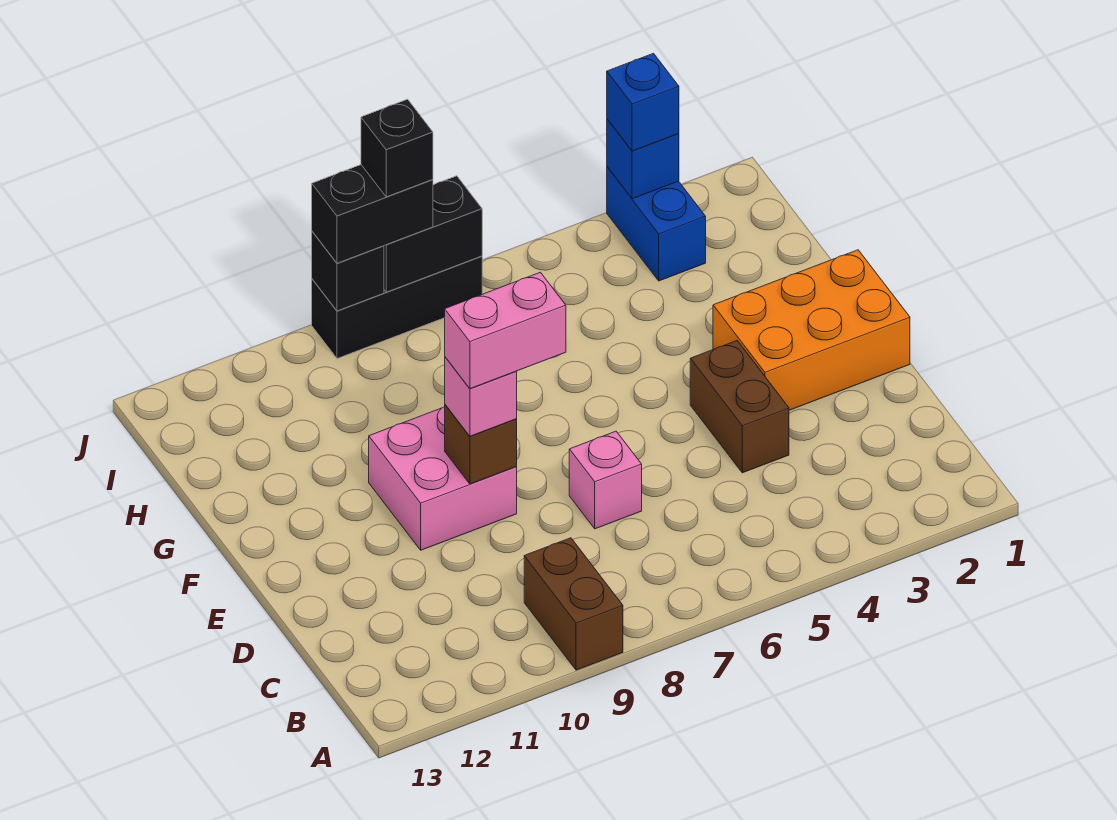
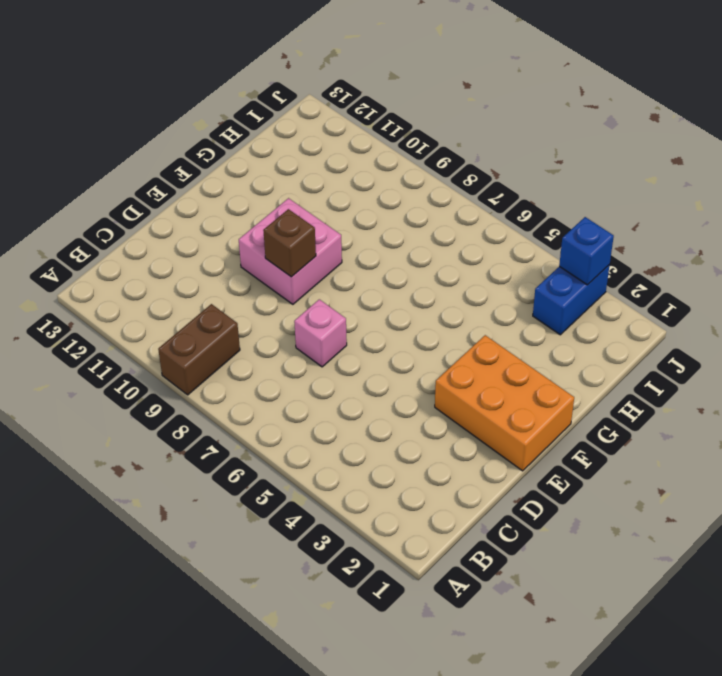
none -> brown brick D4:E4 level 1
none -> black brick J7:J9 level 1
none -> black brick J7:J8 level 2

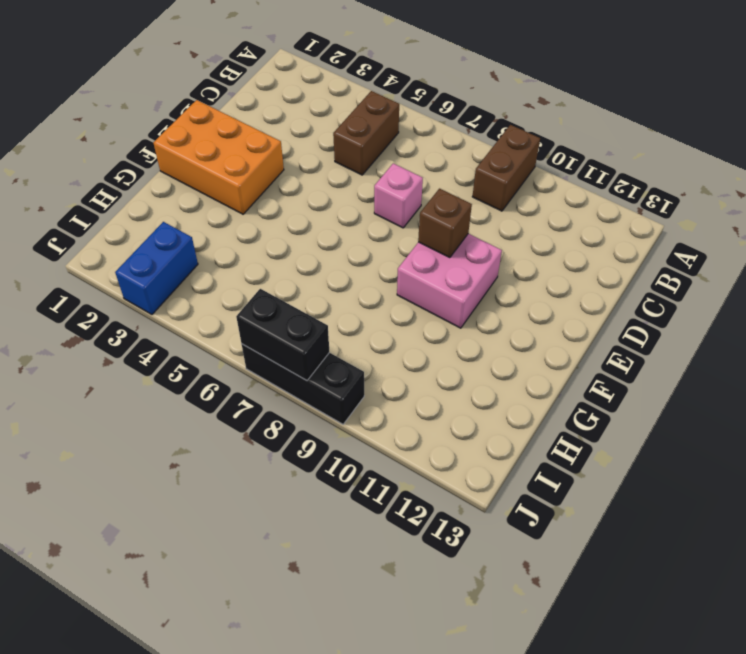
brown brick B5:C5 level 1 -> brown brick D4:E4 level 1
none -> blue brick J3 level 2
none -> black brick J9 level 2
none -> pink brick E9 level 3

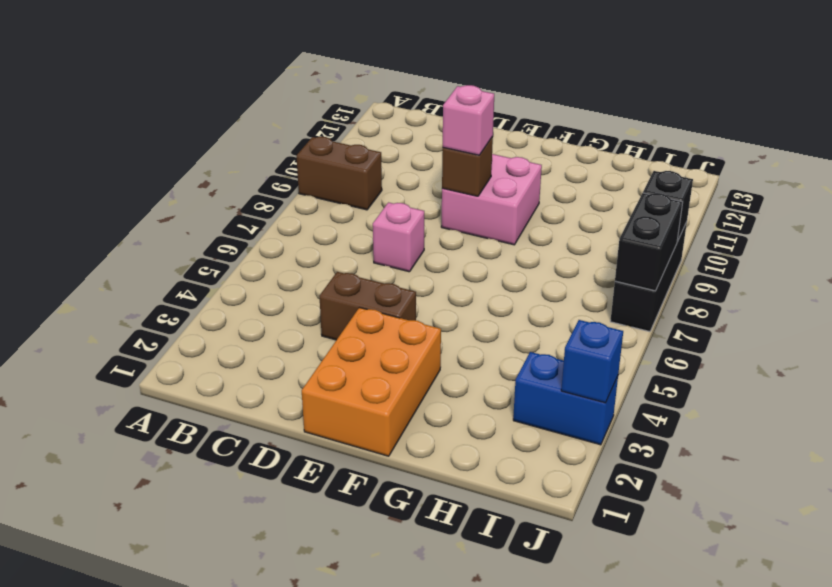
none -> blue brick J3 level 3
none -> black brick J8:J9 level 3
none -> pink brick E8:E9 level 4

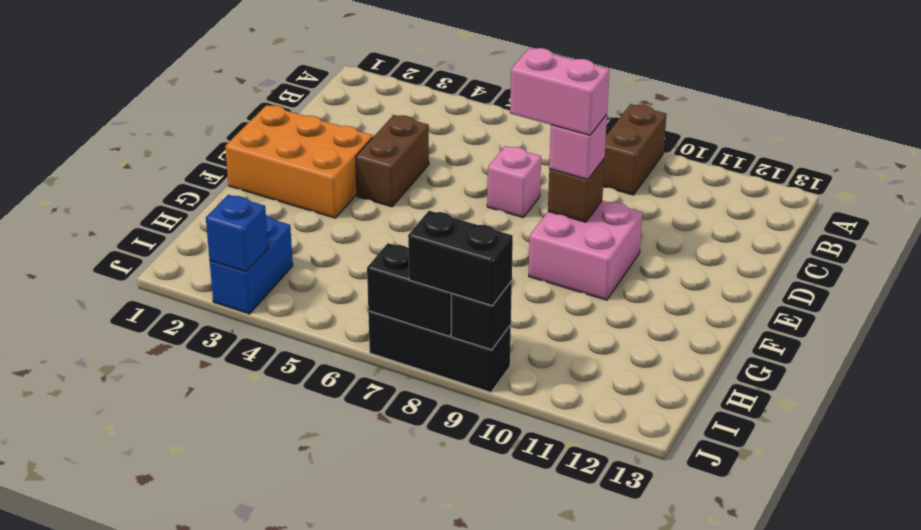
none -> blue brick J3 level 3
none -> black brick J8 level 4

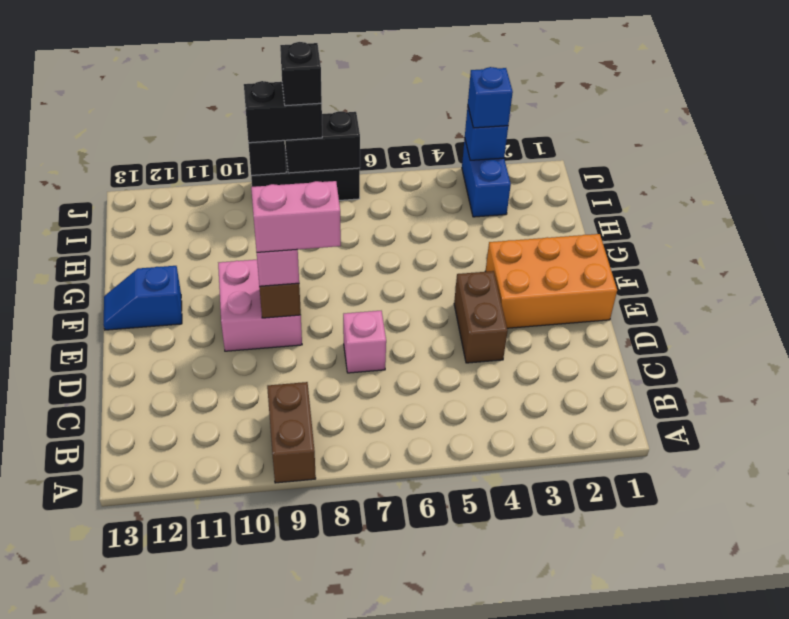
blue slope F12:F13 level 1 top 12 -> none

